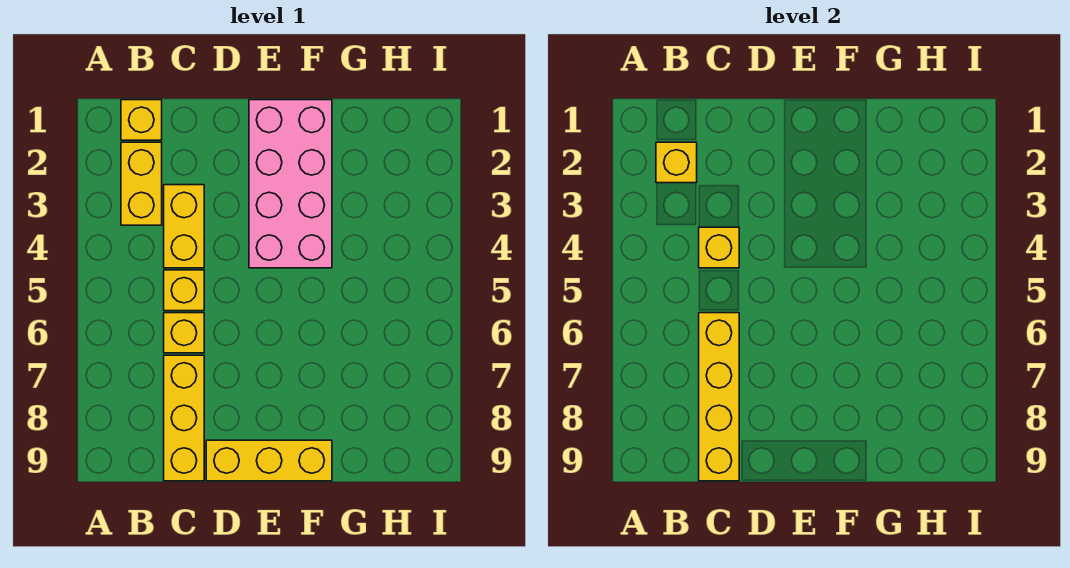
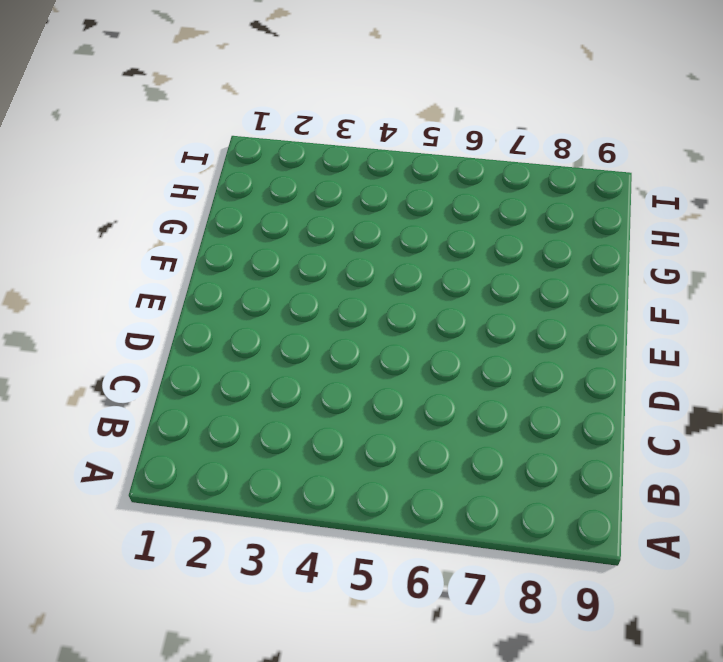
none -> yellow brick B1 level 1
none -> yellow brick B2:B3 level 1

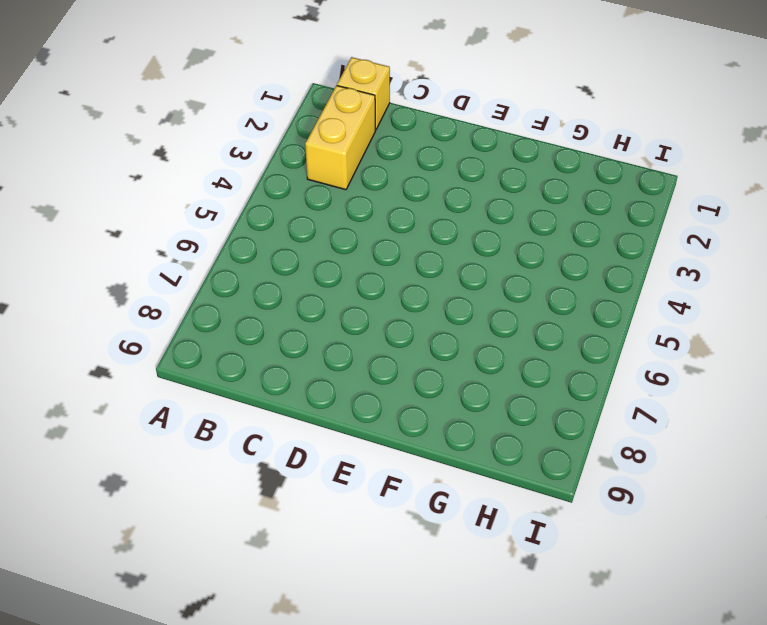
none -> yellow brick C3:C4 level 1
none -> yellow brick C5 level 1

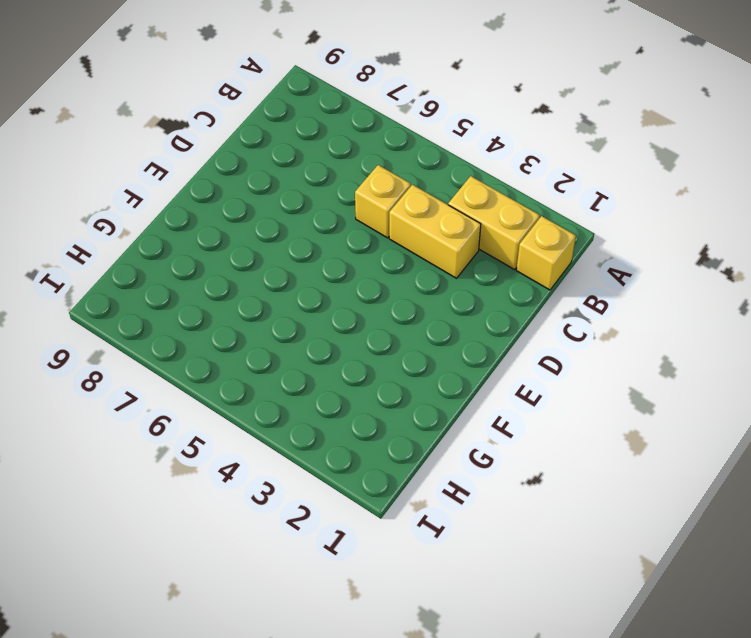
none -> yellow brick C6 level 1
none -> yellow brick C7:C9 level 1

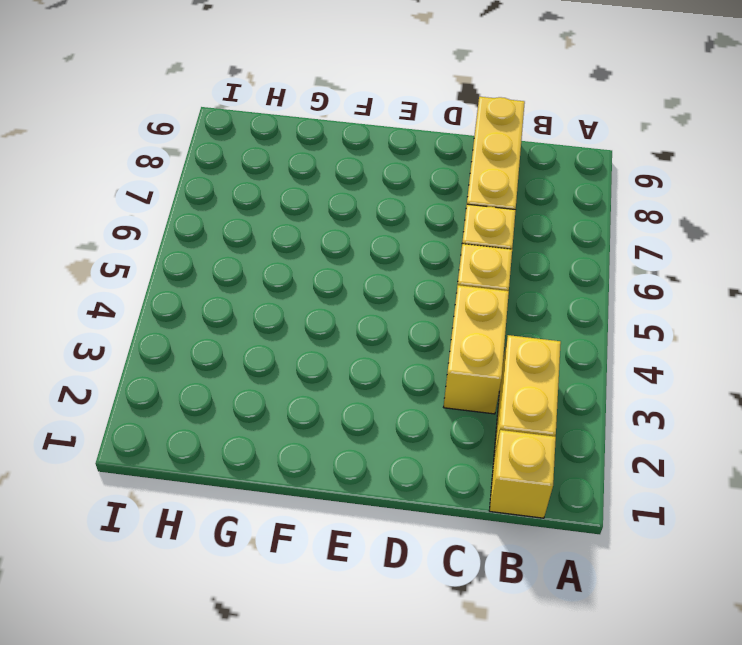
none -> yellow brick D9:F9 level 1
none -> pink brick E1:F4 level 1

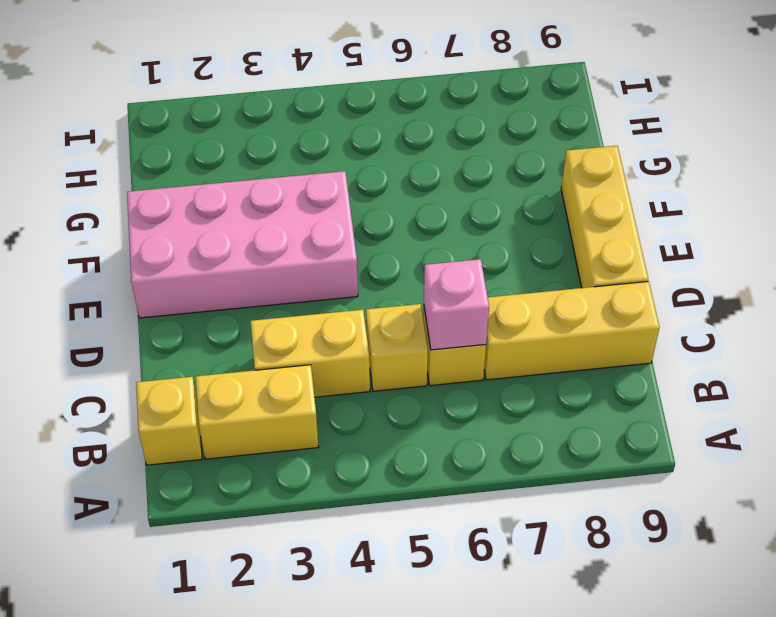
pink brick C6 level 2 -> yellow brick C6:C9 level 2
none -> yellow brick B2 level 2
none -> yellow brick C4 level 2

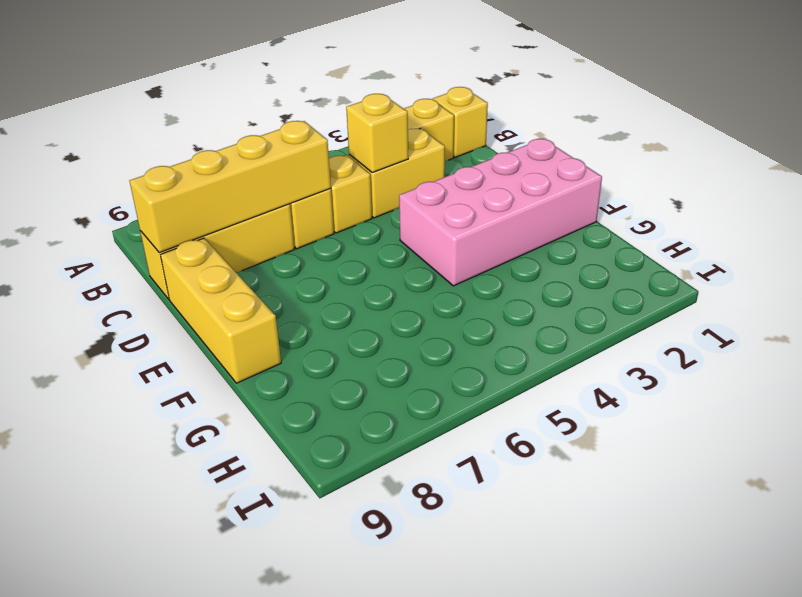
none -> yellow brick B2 level 2

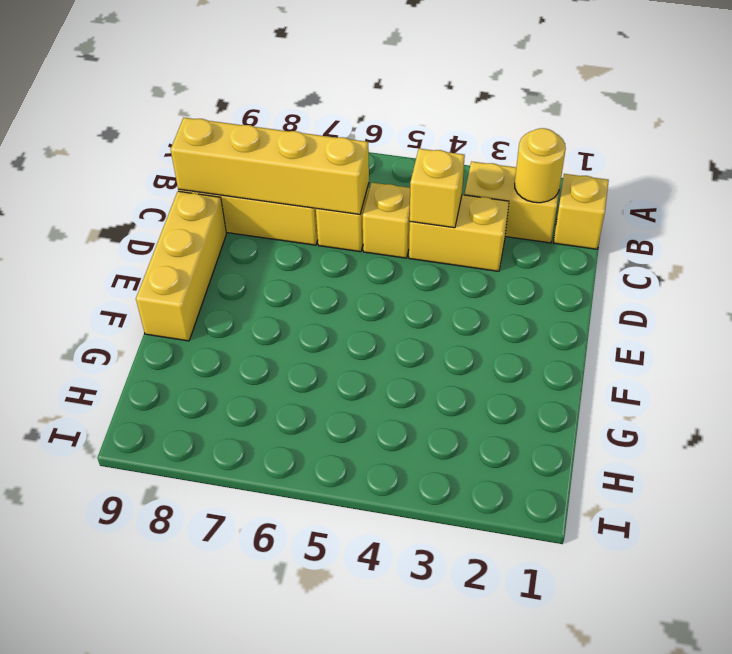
yellow round brick B2 level 2 -> yellow brick B2 level 2
none -> pink brick E1:F4 level 1

